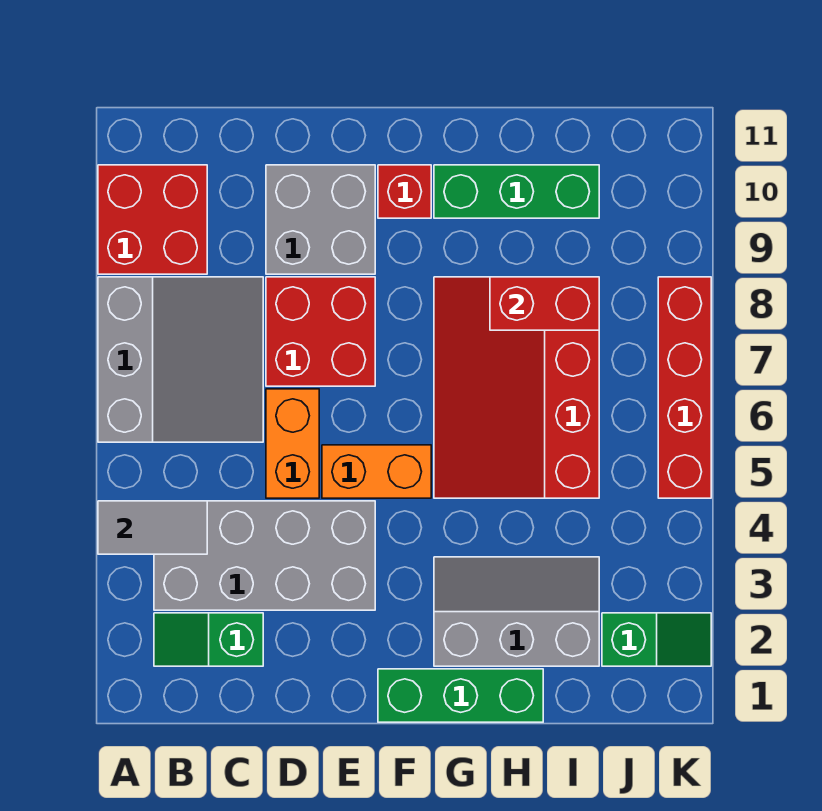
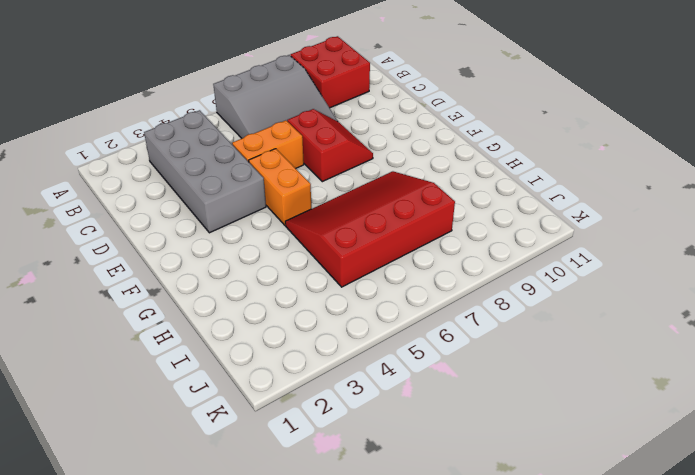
red slope D7:E8 level 1 top 7 -> red brick D7:E8 level 1
none -> green slope B2:C2 level 1 top C
none -> grey brick D9:E10 level 1
none -> green brick F1:H1 level 1

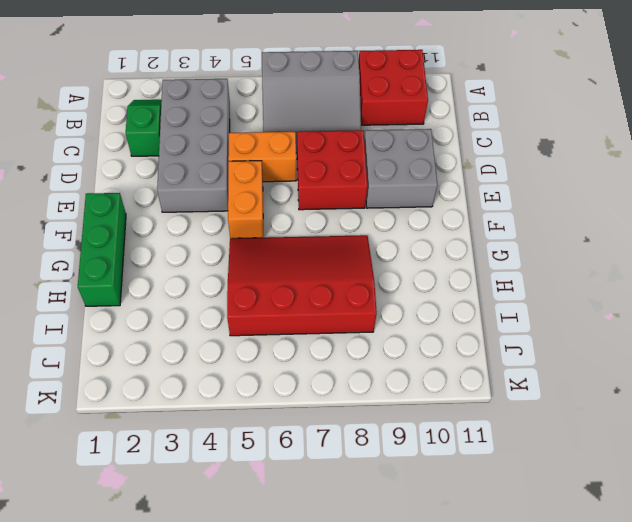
none -> red brick F10 level 1
none -> grey slope G2:I3 level 1 top 2
none -> green brick G10:I10 level 1

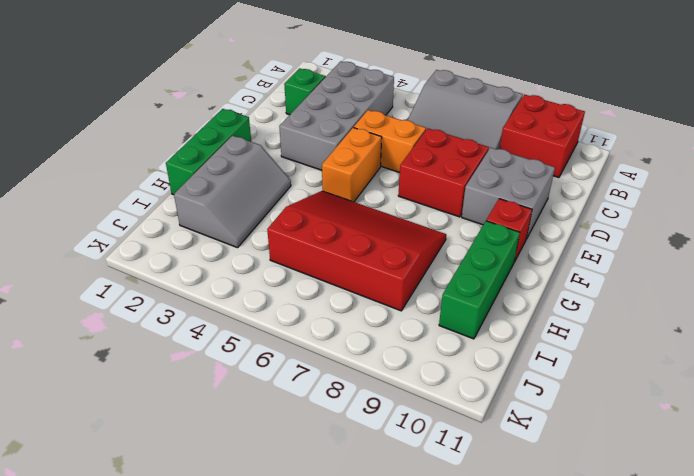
none -> green slope J2:K2 level 1 top J
none -> red brick K5:K8 level 1
none -> grey tile A4:B4 level 2

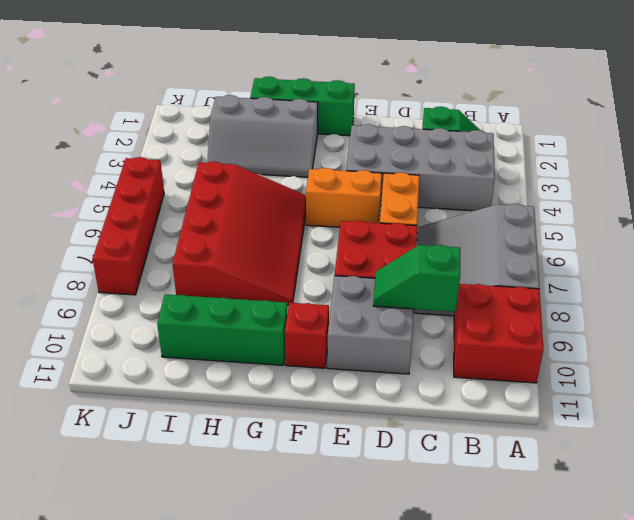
green slope C9:D9 level 2 top C -> green slope J2:K2 level 1 top J
none -> grey tile A4:B4 level 2
none -> red brick H8:I8 level 2

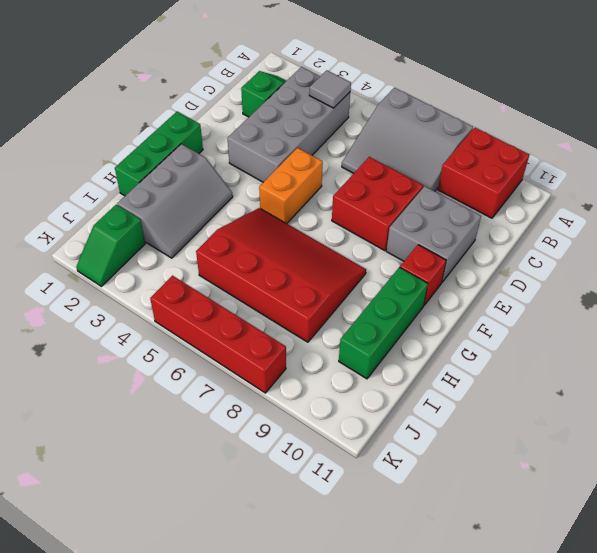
grey tile B4 level 2 -> grey tile A4:B4 level 2
none -> orange brick D5:D6 level 1
none -> red brick H8:I8 level 2

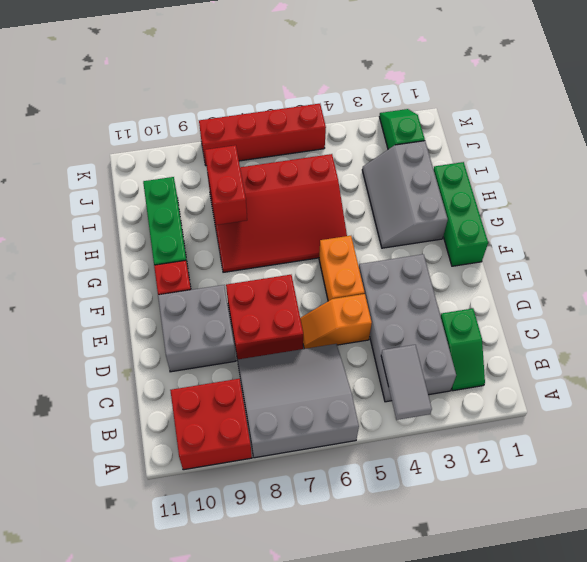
orange slope D5:D6 level 1 top 5 -> orange brick D5:D6 level 1

